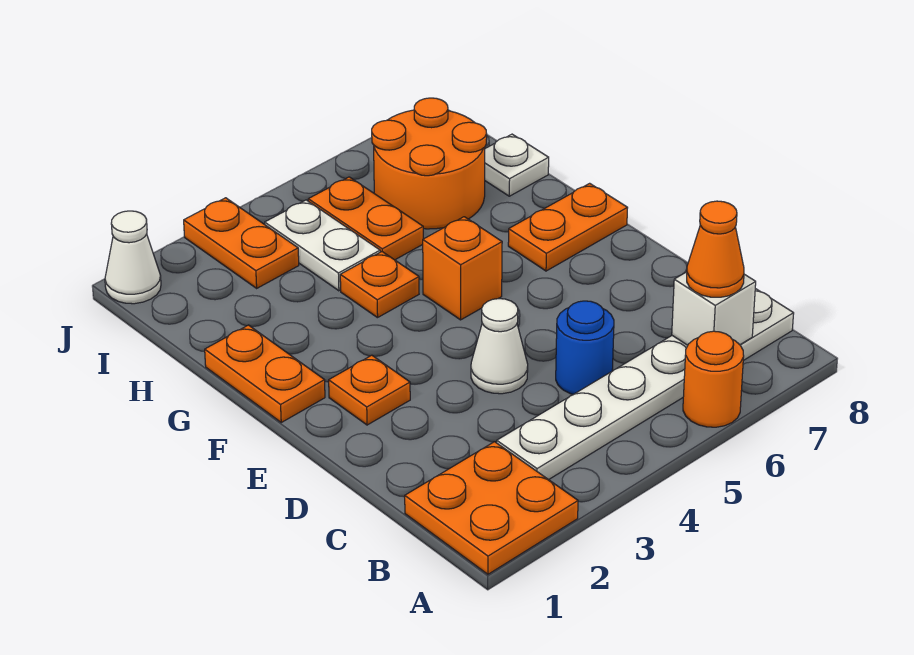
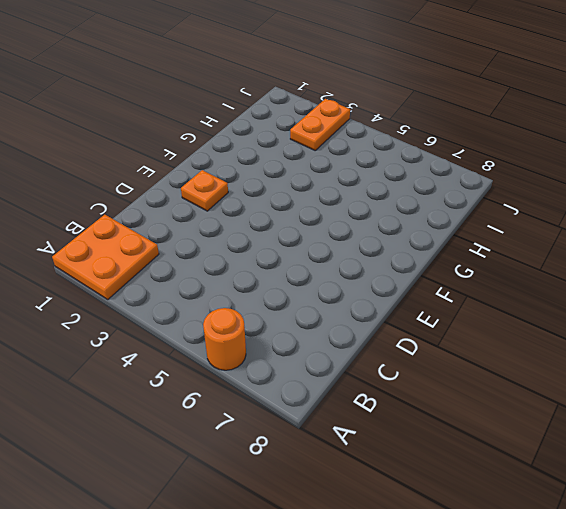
none -> white plate B3:B8 level 1
none -> blue round brick C5 level 1
none -> white cone D4 level 1

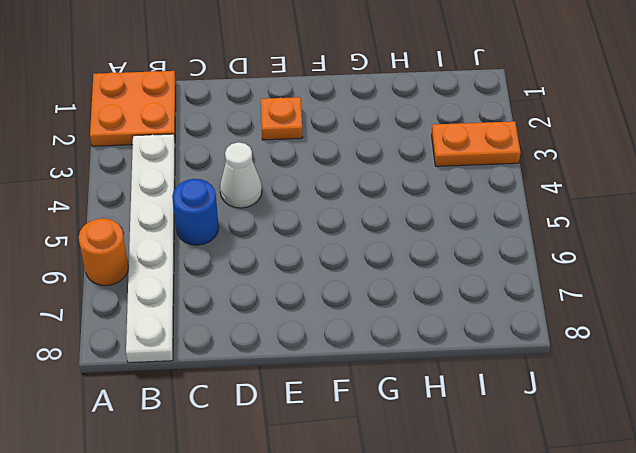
none -> orange plate F1:G1 level 1
none -> orange brick F5 level 1
none -> orange plate F7:F8 level 1

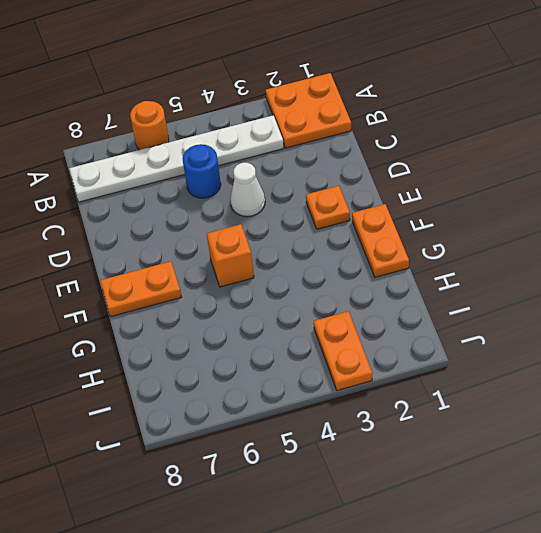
none -> orange plate G4 level 1
none -> white plate H4:I4 level 1
none -> orange plate H5:I5 level 1

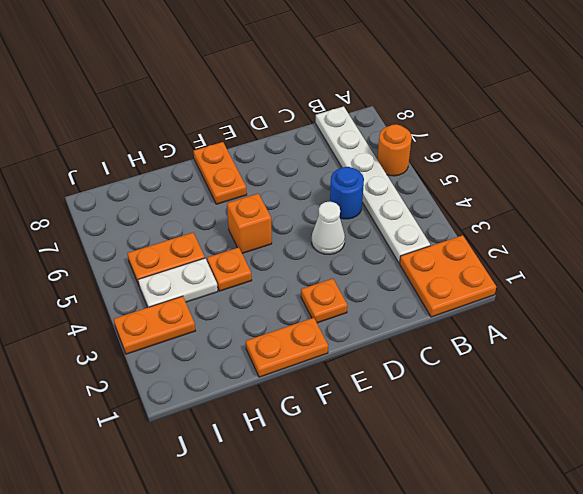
none -> orange round brick H6:I7 level 1
none -> white plate H8 level 1
none -> white cone J1 level 1

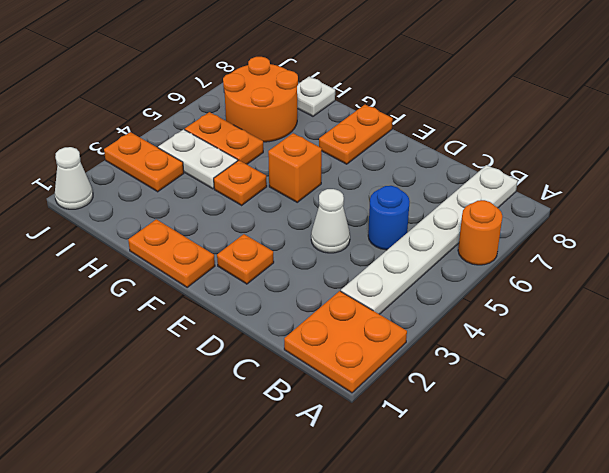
none -> white brick B7 level 2
none -> orange cone B7 level 3

